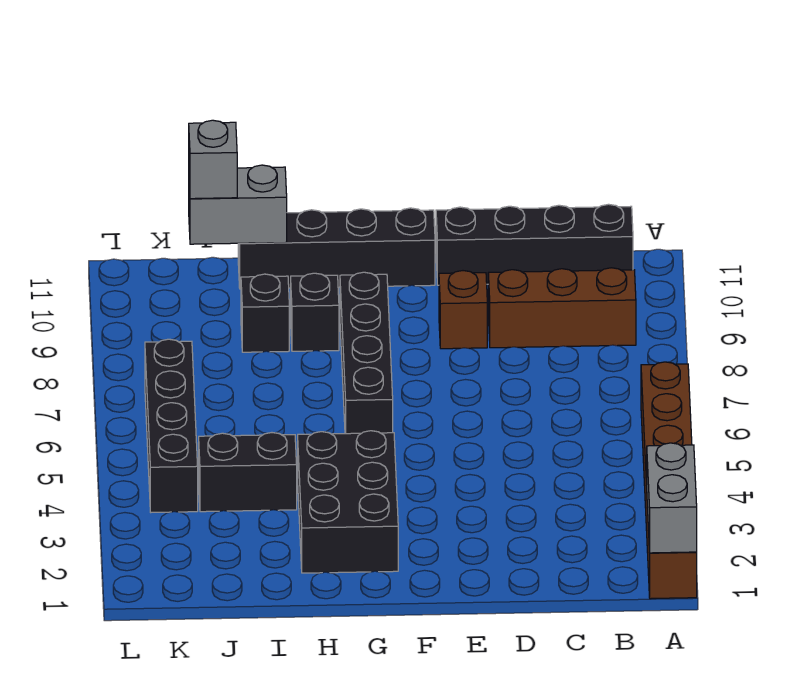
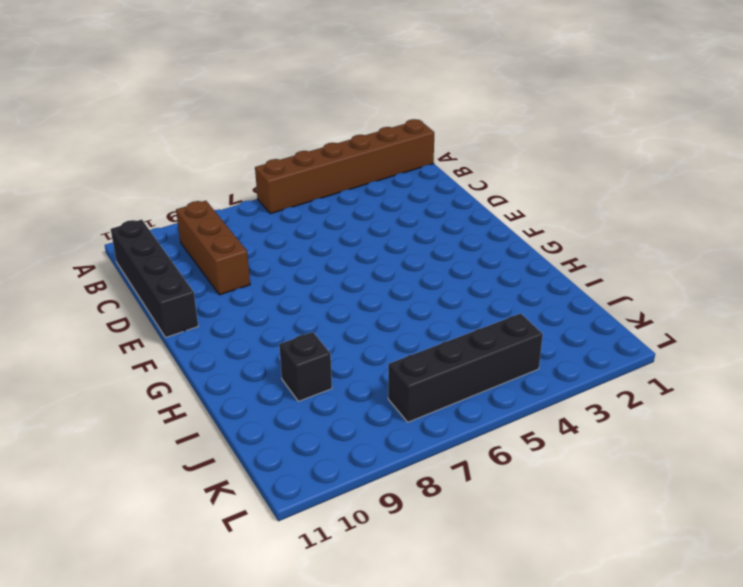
none -> brown brick E9 level 1
none -> black brick F11:I11 level 1
none -> black brick G2:H4 level 1

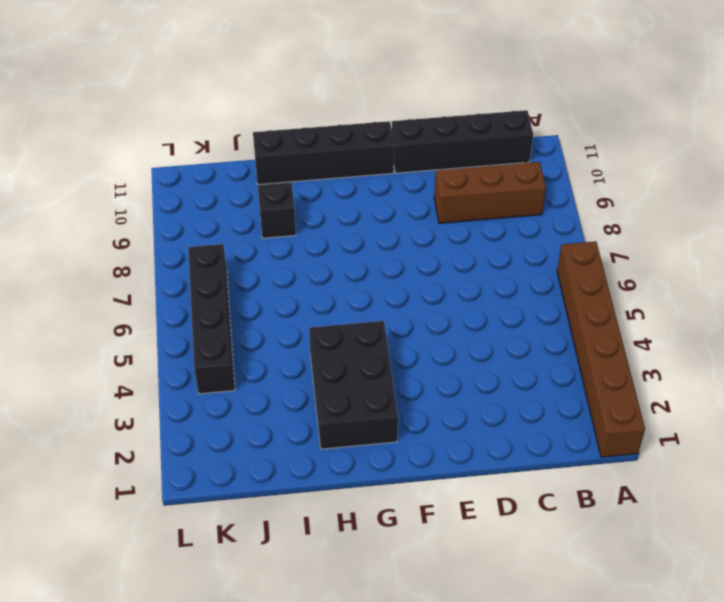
none -> brown brick E9 level 1
none -> black brick G6:G9 level 1
none -> black brick H9 level 1

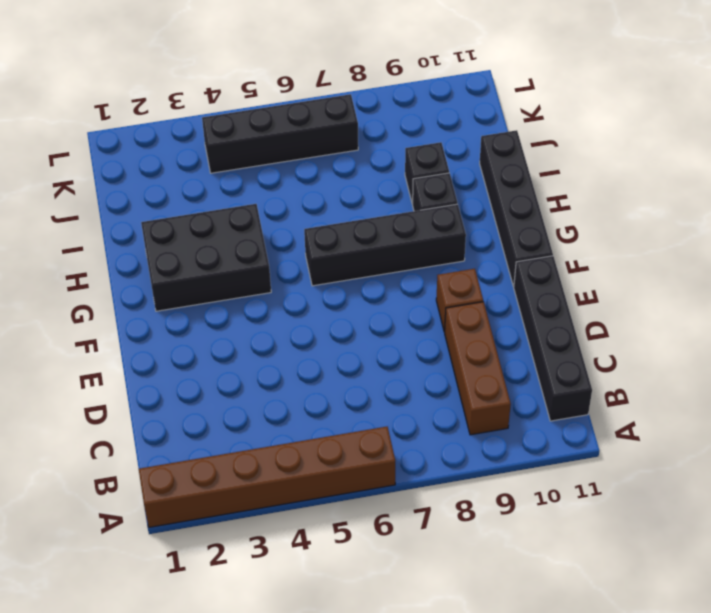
none -> black brick I4:J4 level 1
none -> grey brick A1:A2 level 2
none -> grey brick I11:J11 level 2

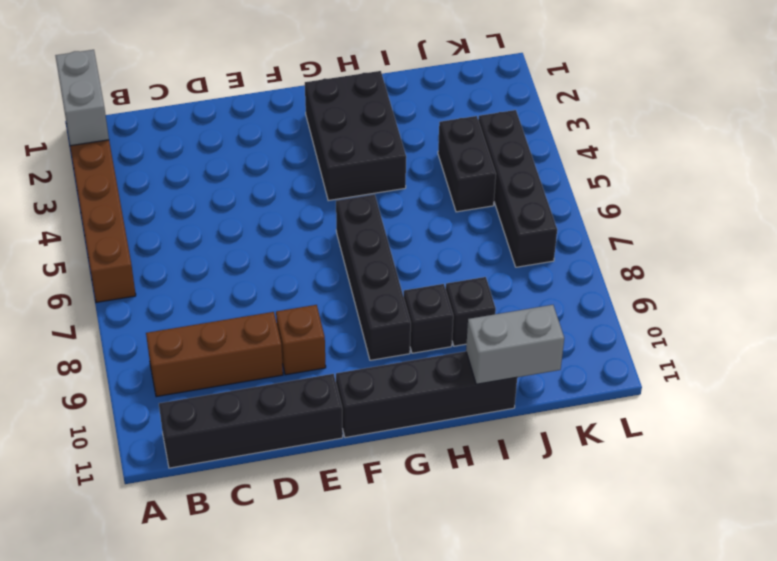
black brick J4:J5 level 1 -> black brick I4:J4 level 1
none -> grey brick J11 level 3

